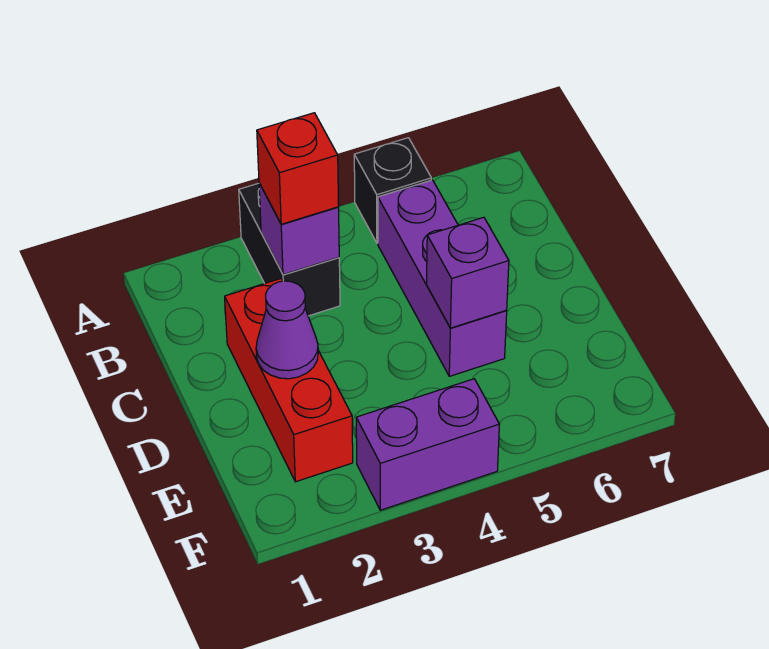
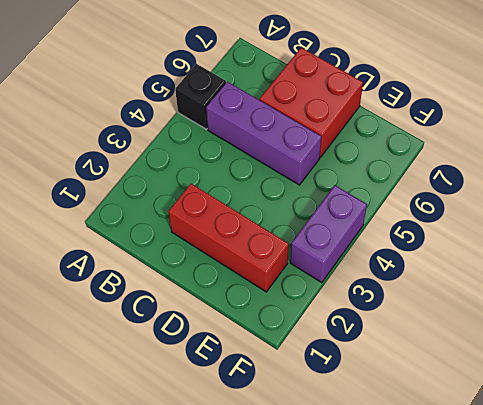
red brick C6:D7 level 1 -> none
none -> black brick A3:B3 level 1
none -> purple brick B3 level 2

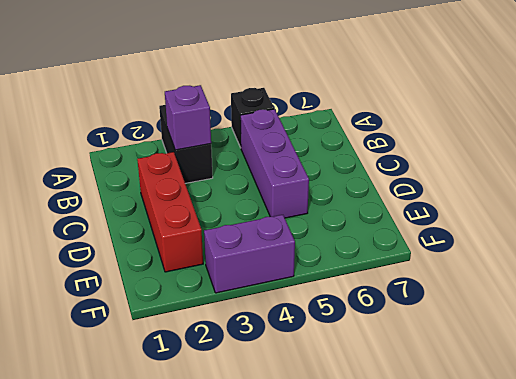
none -> purple cone D2 level 2
none -> purple brick D5 level 2

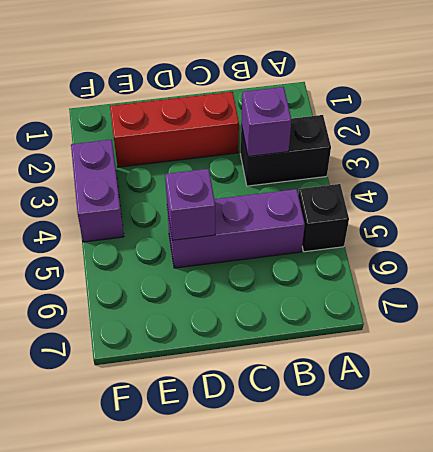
none -> purple cone D2 level 2
none -> red brick B3 level 3

